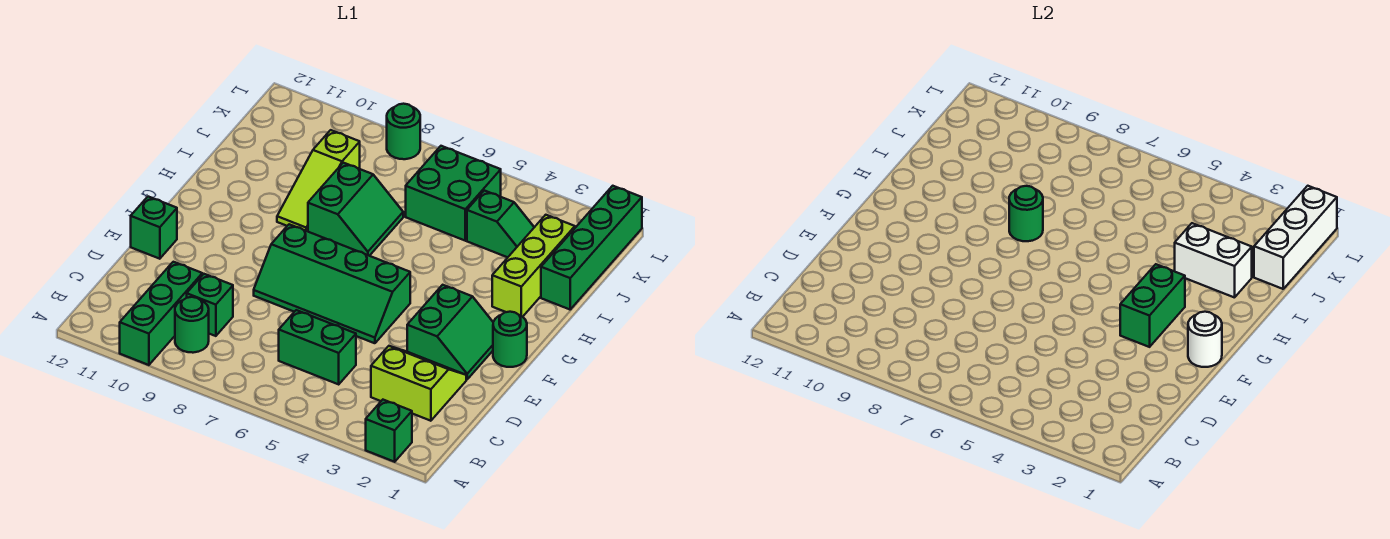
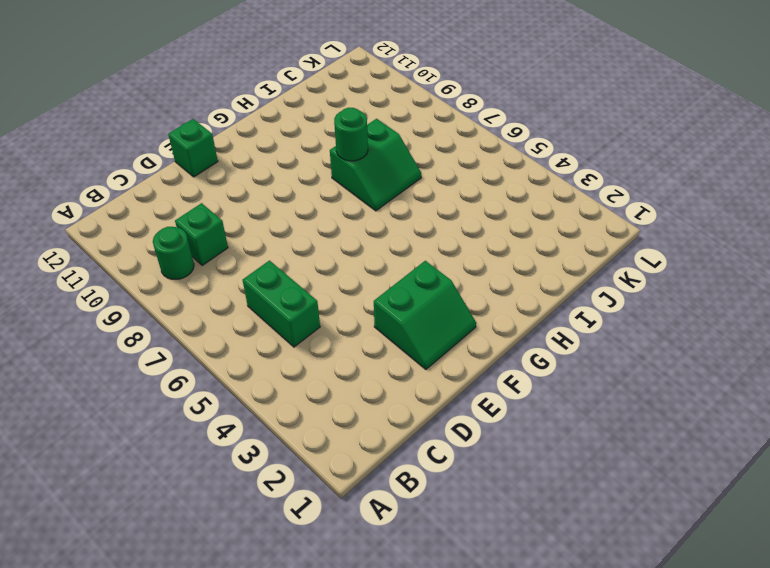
none -> green brick A2 level 1
none -> green brick A10:C10 level 1
none -> lime slope C2:D3 level 1 top C

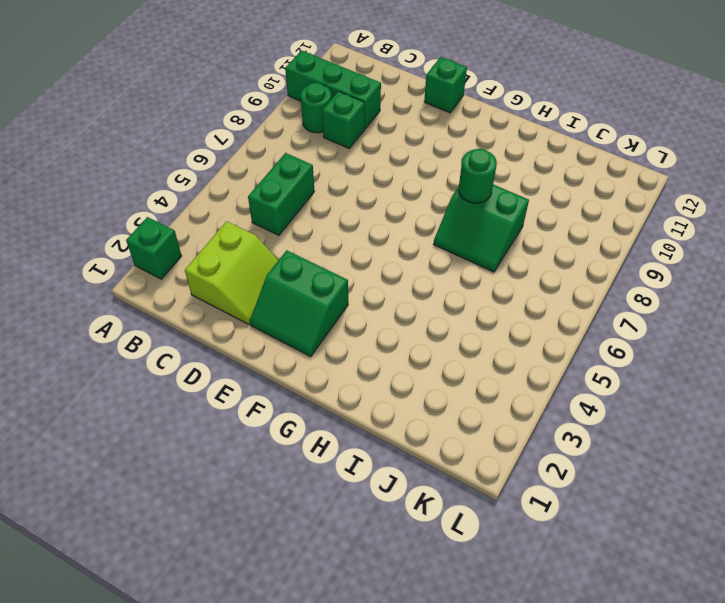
none -> green slope E5:F8 level 1 top F
none -> green round brick F1 level 1
none -> lime brick H2:J2 level 1

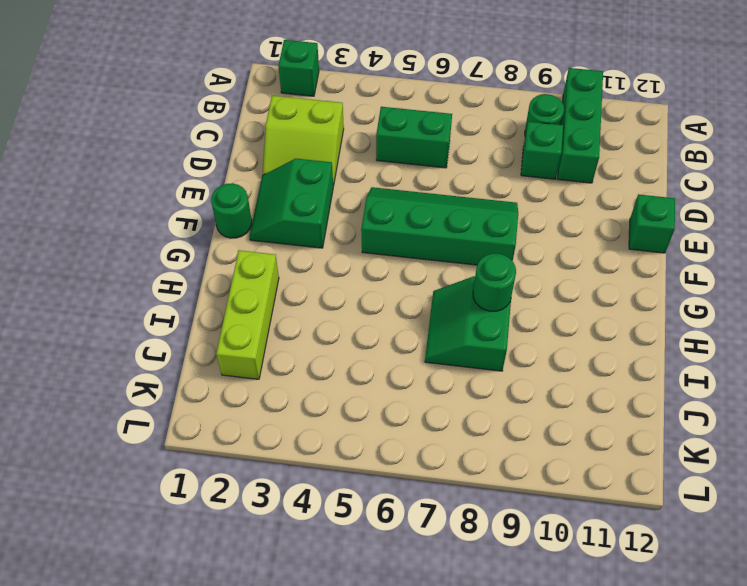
none -> lime slope H9:J9 level 1 top J
none -> green brick I1:L1 level 1
none -> green slope J3:J4 level 1 top 4

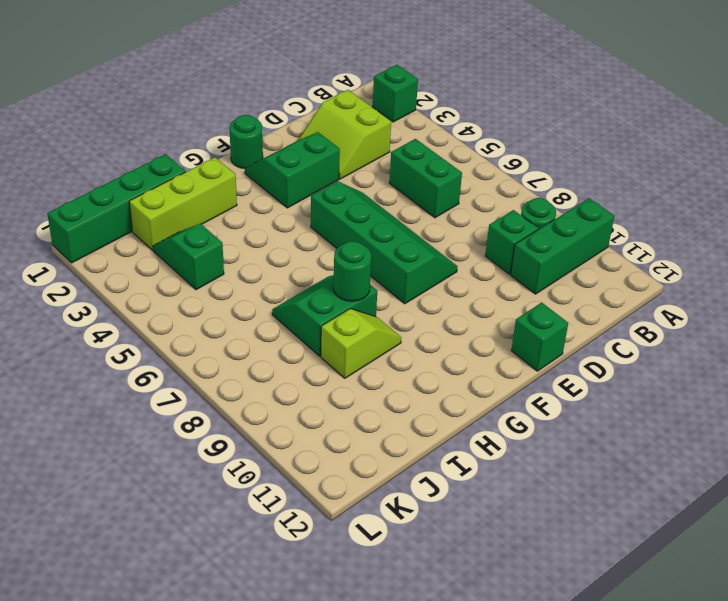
lime slope H9:I9 level 1 top I -> lime slope H9:J9 level 1 top J
none -> green brick J5:K6 level 1
none -> green round brick L8 level 1
none -> white round brick F1 level 2

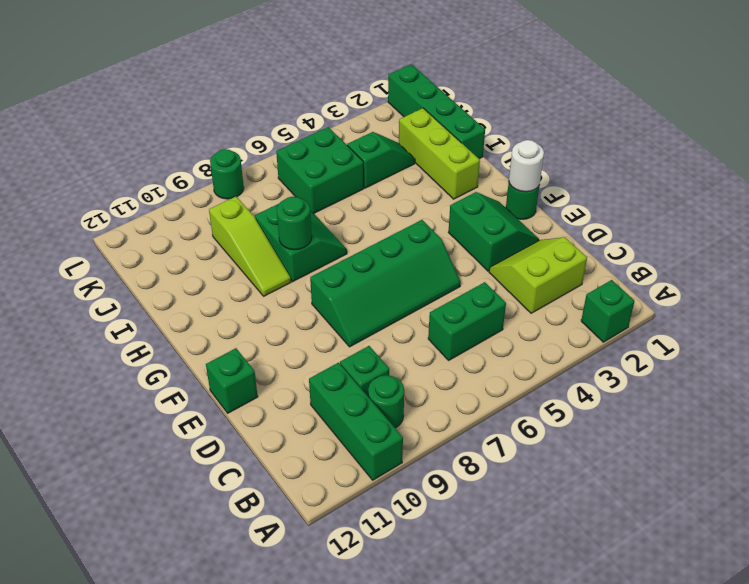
none -> green brick F3:G3 level 2
none -> white brick I2:I3 level 2
none -> white brick J1:L1 level 2

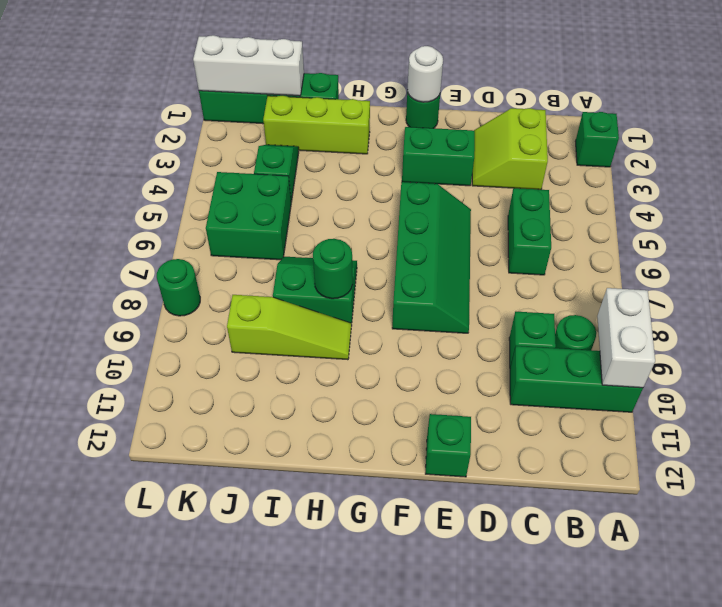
white brick A9:A10 level 2 -> white brick I2:I3 level 2
none -> green brick F3:G3 level 2

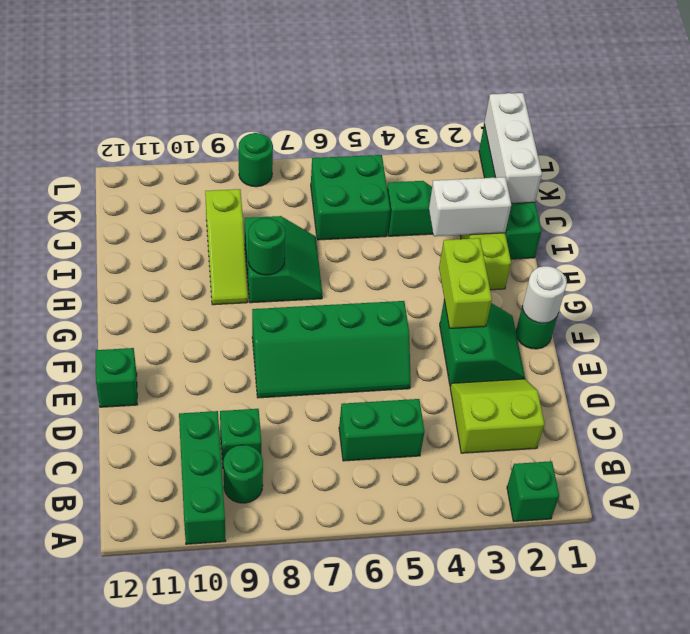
lime brick F3:G3 level 2 -> green brick F3:G3 level 2

